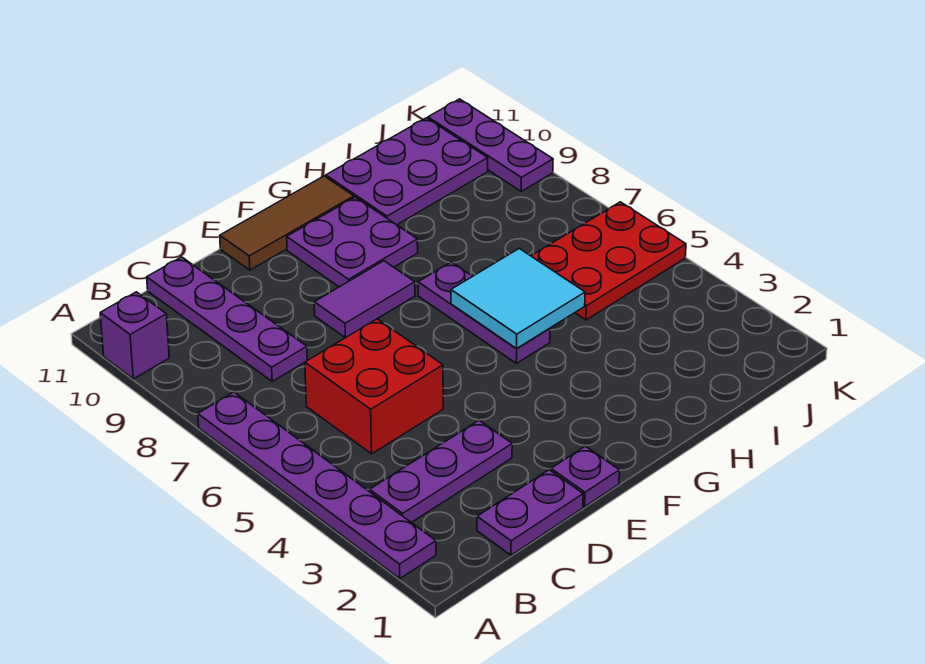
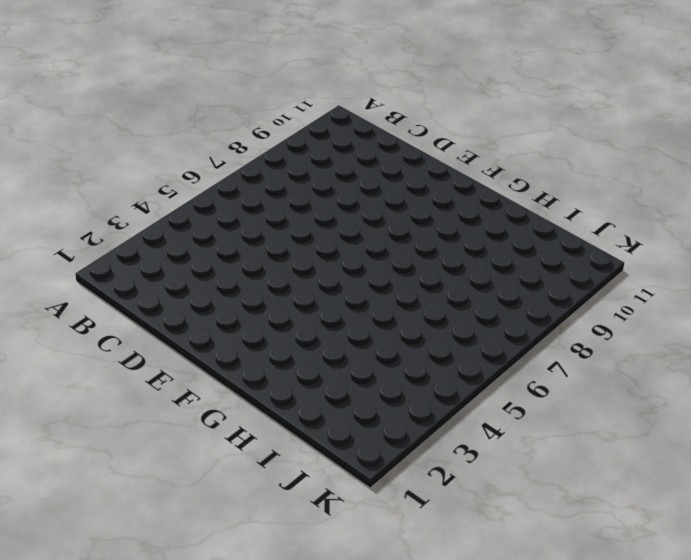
none -> purple plate A2:A7 level 1
none -> purple brick A10 level 1
none -> purple plate B3:D3 level 1

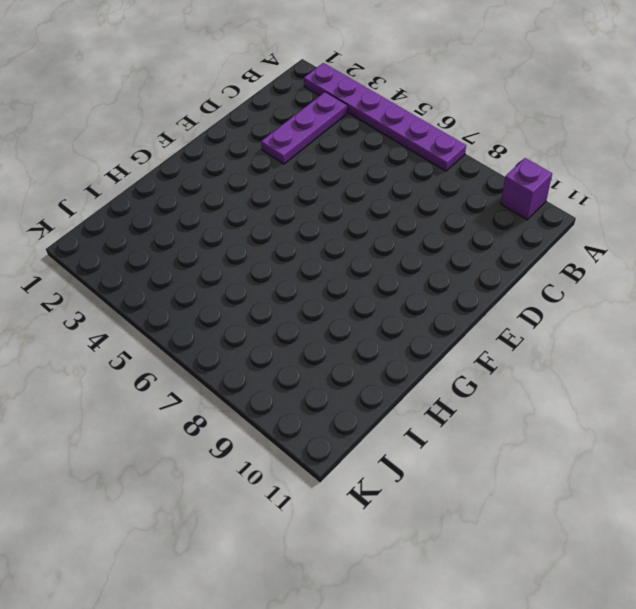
none -> purple plate C1:D1 level 1
none -> red brick C5:D6 level 1
none -> purple plate C8:C11 level 1

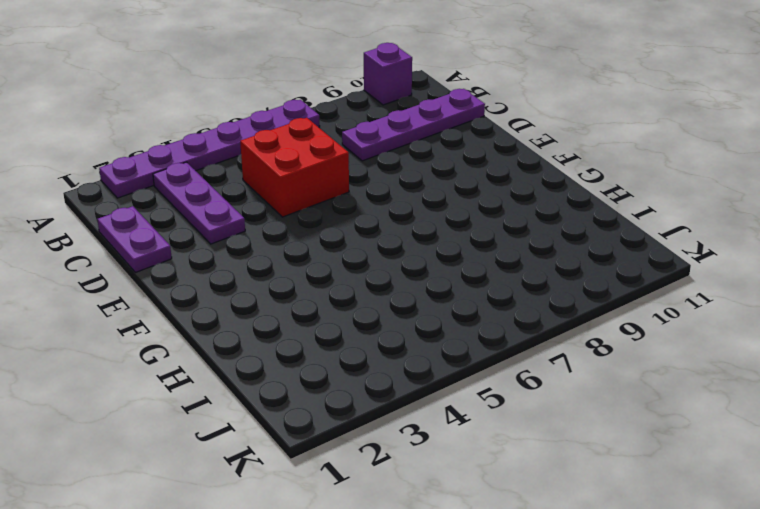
none -> purple plate E1 level 1
none -> purple tile E8:F8 level 1
none -> brown tile E11:G11 level 1

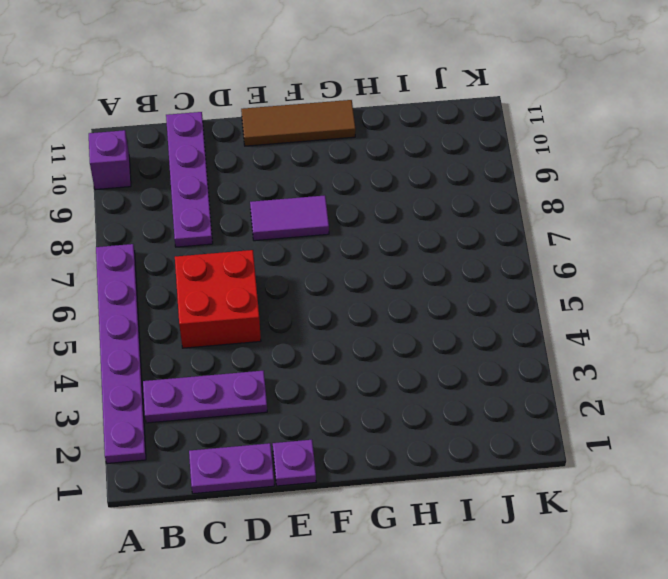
none -> purple plate F9:G10 level 1
none -> purple plate G5:G7 level 1
none -> purple plate H10:J11 level 1

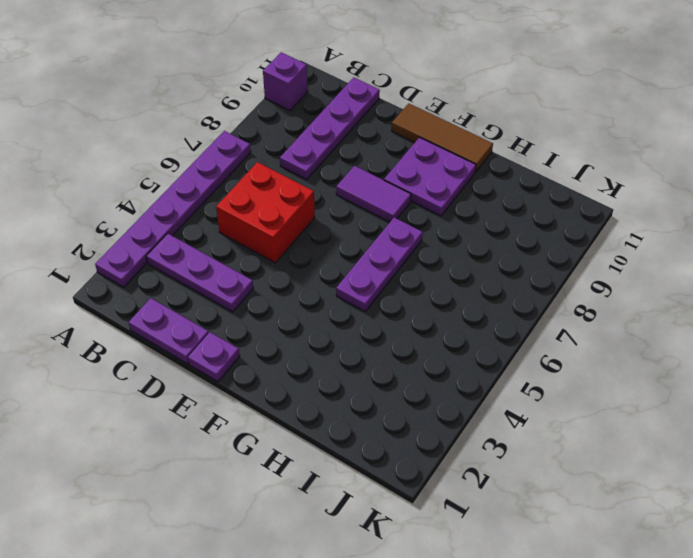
none -> purple plate H10:J11 level 1
none -> red plate I5:K6 level 1
none -> purple plate K9:K11 level 1

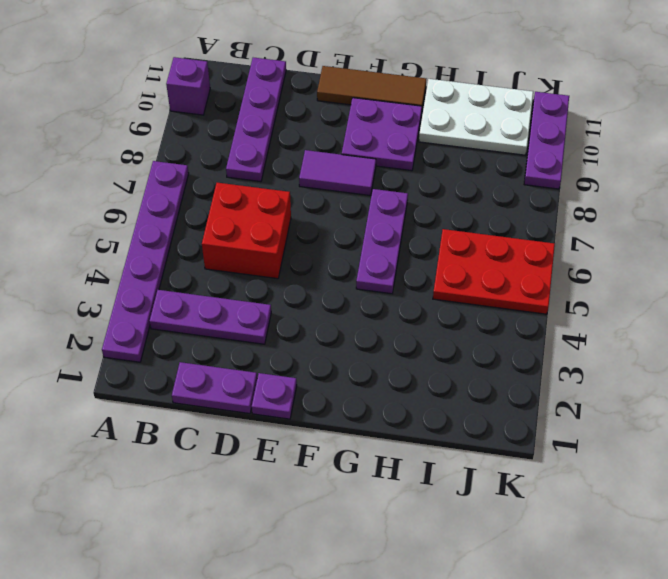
white plate H10:J11 level 1 -> purple plate H10:J11 level 1
none -> cyan tile G5:H6 level 2

